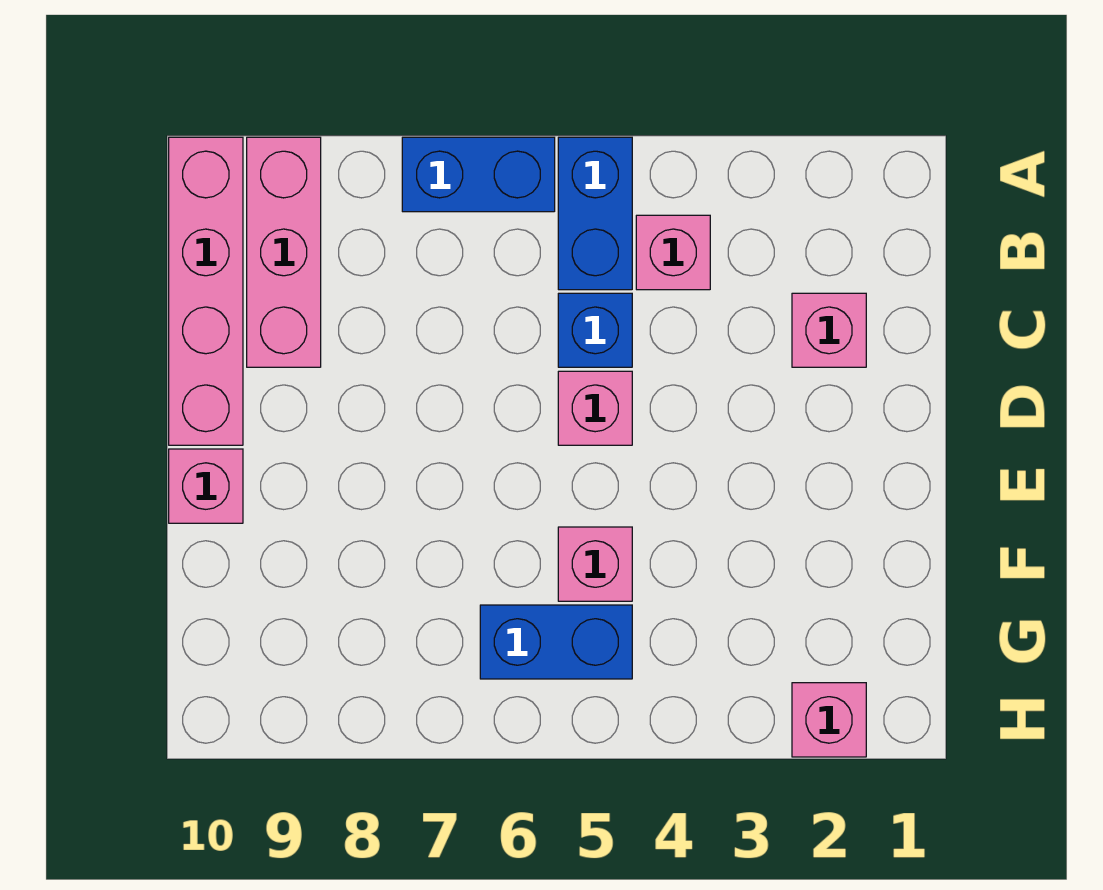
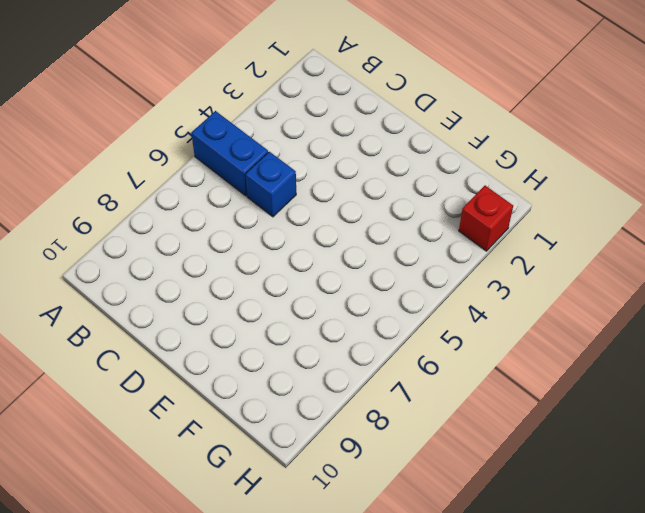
red brick H2 level 1 -> pink brick H2 level 1
none -> blue brick A6:A7 level 1
none -> pink brick A9:C9 level 1
none -> pink brick A10:D10 level 1

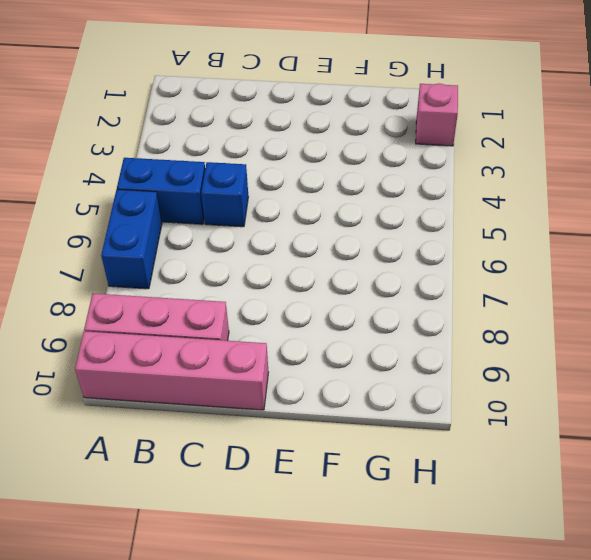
none -> pink brick B4 level 1
none -> pink brick C2 level 1
none -> pink brick D5 level 1

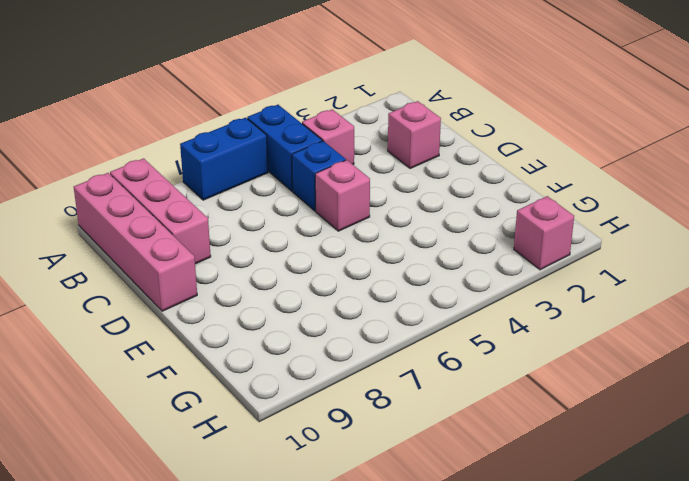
none -> pink brick E10 level 1
none -> pink brick F5 level 1
none -> blue brick G5:G6 level 1

